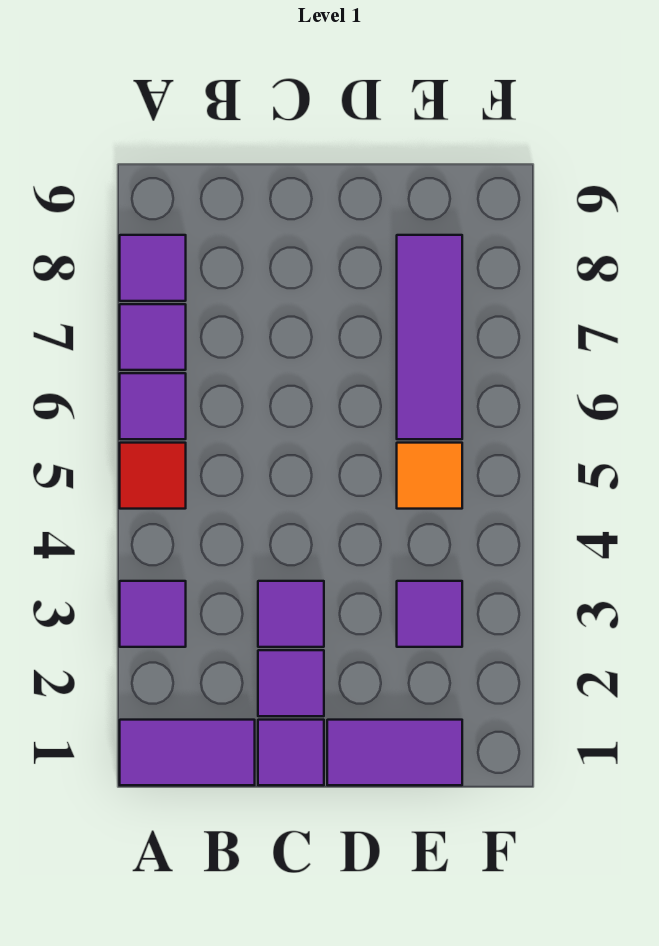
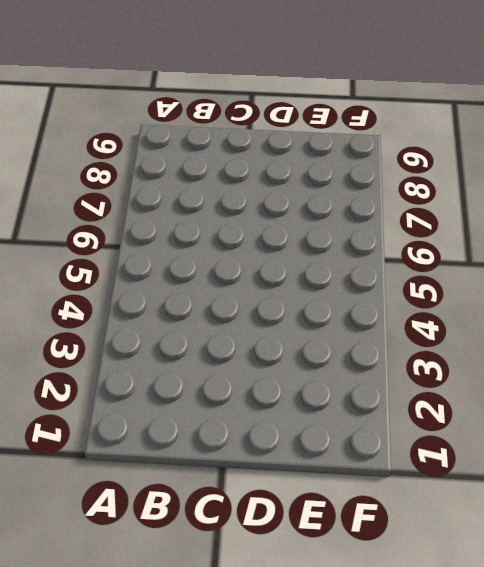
none -> purple tile A1:B1 level 1
none -> purple tile A3 level 1
none -> red tile A5 level 1

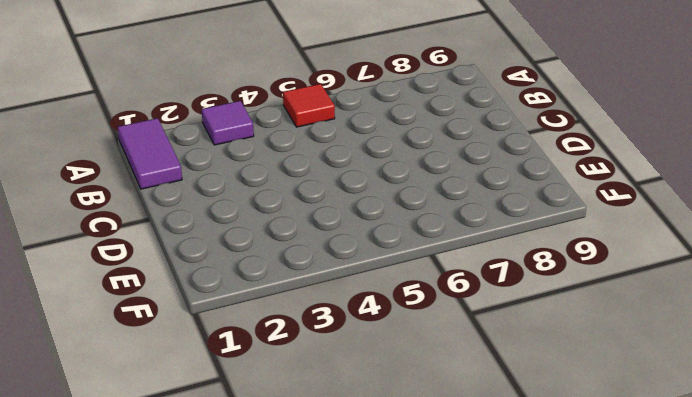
none -> purple tile A6 level 1
none -> purple tile A7 level 1
none -> purple tile A8 level 1

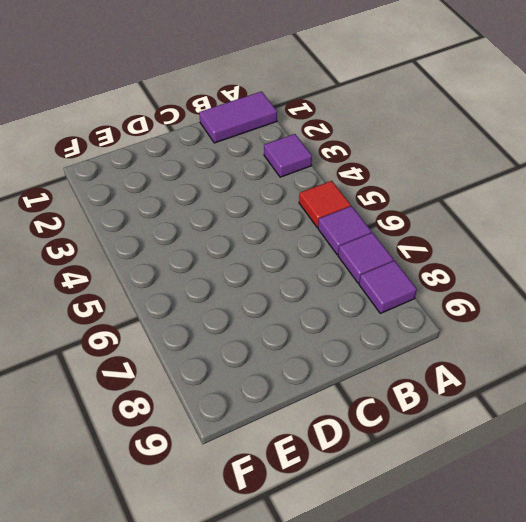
none -> purple tile C1 level 1
none -> purple tile C2 level 1
none -> purple tile C3 level 1

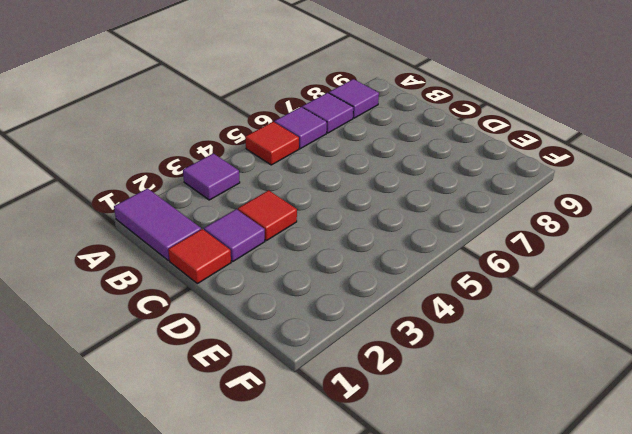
red tile C1 level 1 -> purple tile C1 level 1
red tile C3 level 1 -> purple tile C3 level 1
none -> purple tile D1:E1 level 1
none -> purple tile E3 level 1
none -> orange tile E5 level 1

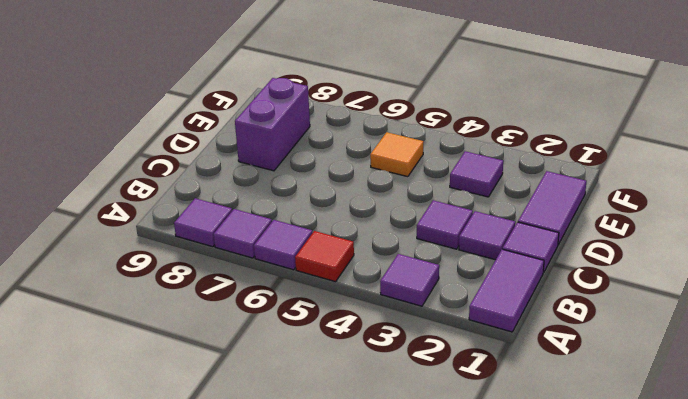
purple brick D8:E8 level 1 -> purple tile E6:E8 level 1

